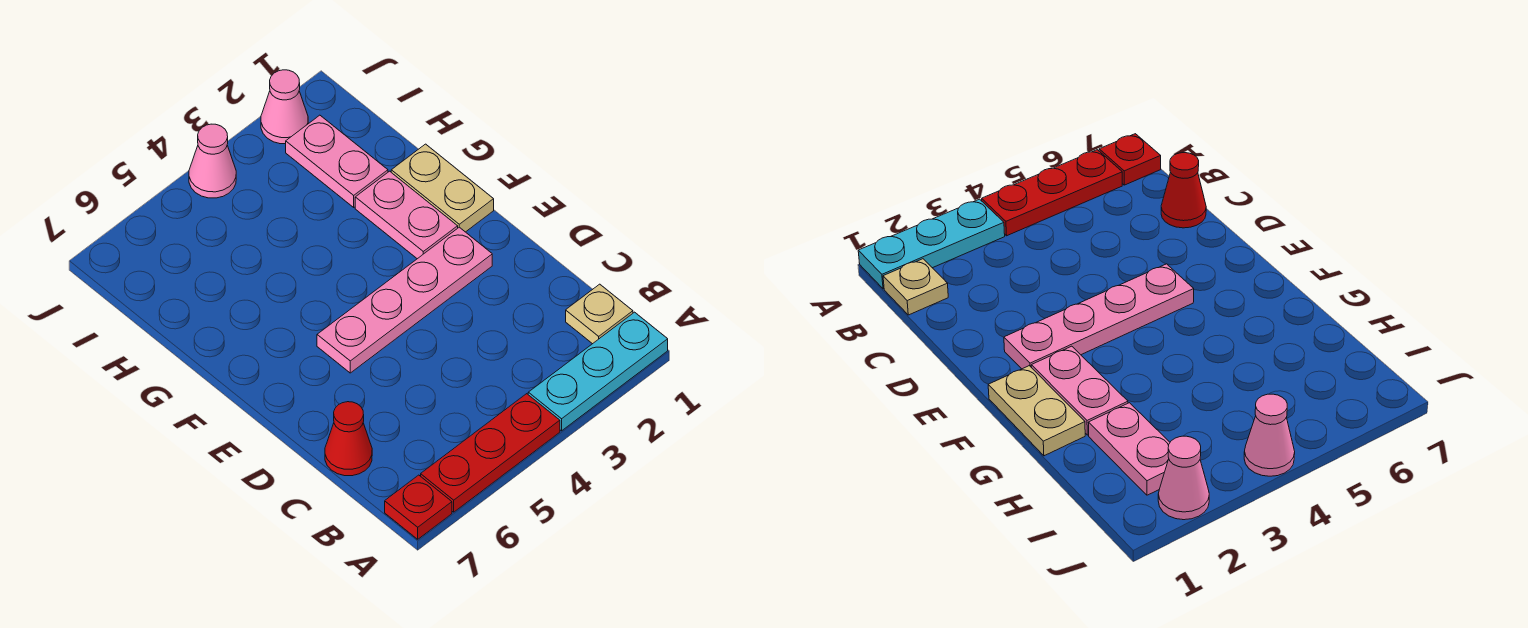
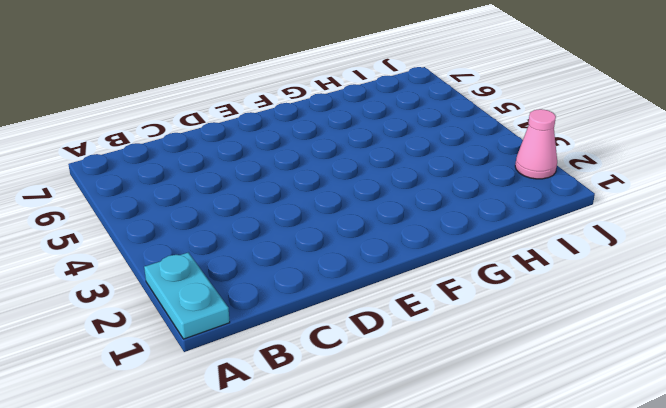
cyan plate A1:A2 level 1 -> cyan plate A1:A3 level 1
none -> red plate A4:A6 level 1
none -> red plate A7 level 1

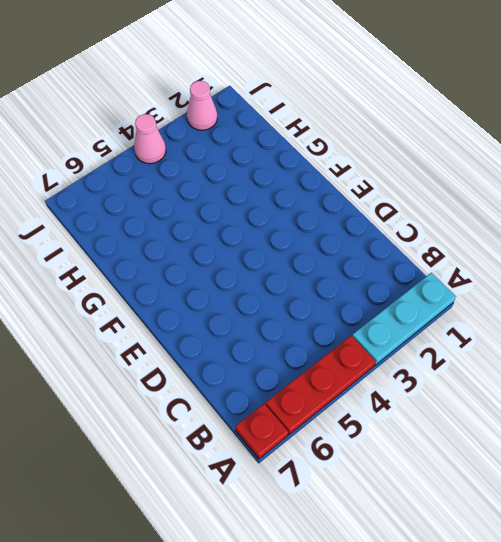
none -> tan plate B1 level 1
none -> red cone C7 level 1

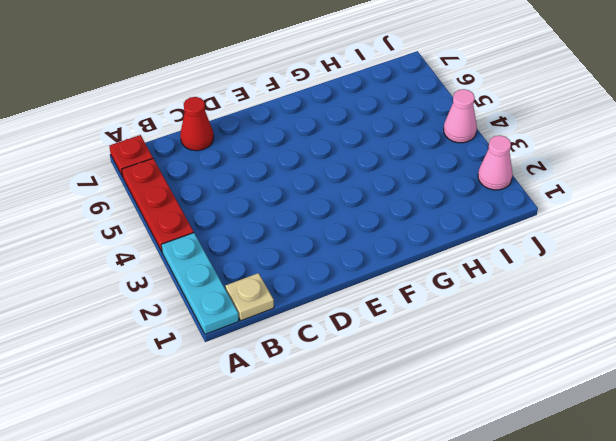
none -> pink plate E2:E5 level 1
none -> tan plate F1:G1 level 1

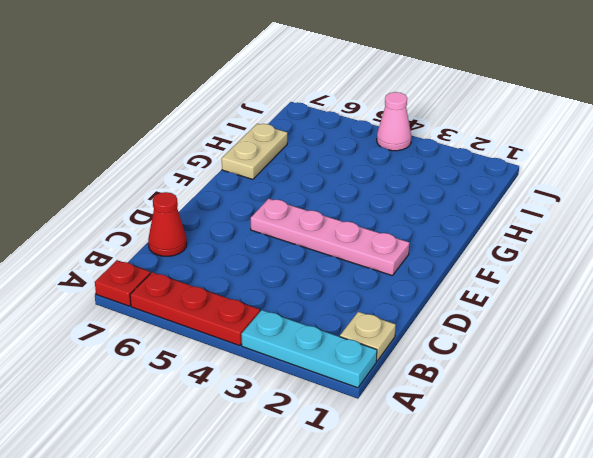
tan plate G7:H7 level 1 -> tan plate F1:G1 level 1
none -> pink plate F2:G2 level 1
none -> pink plate H2:I2 level 1

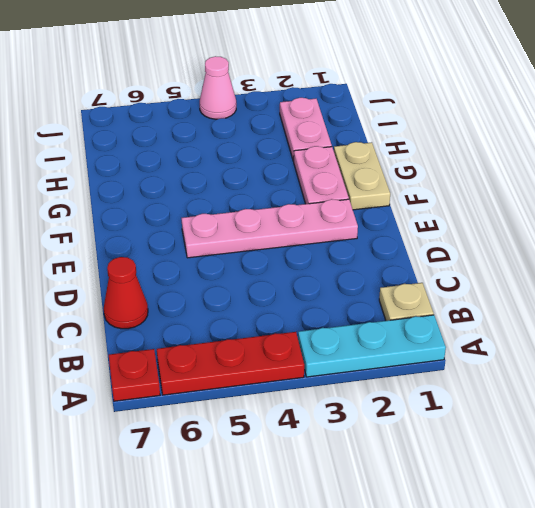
none -> pink cone J2 level 1

